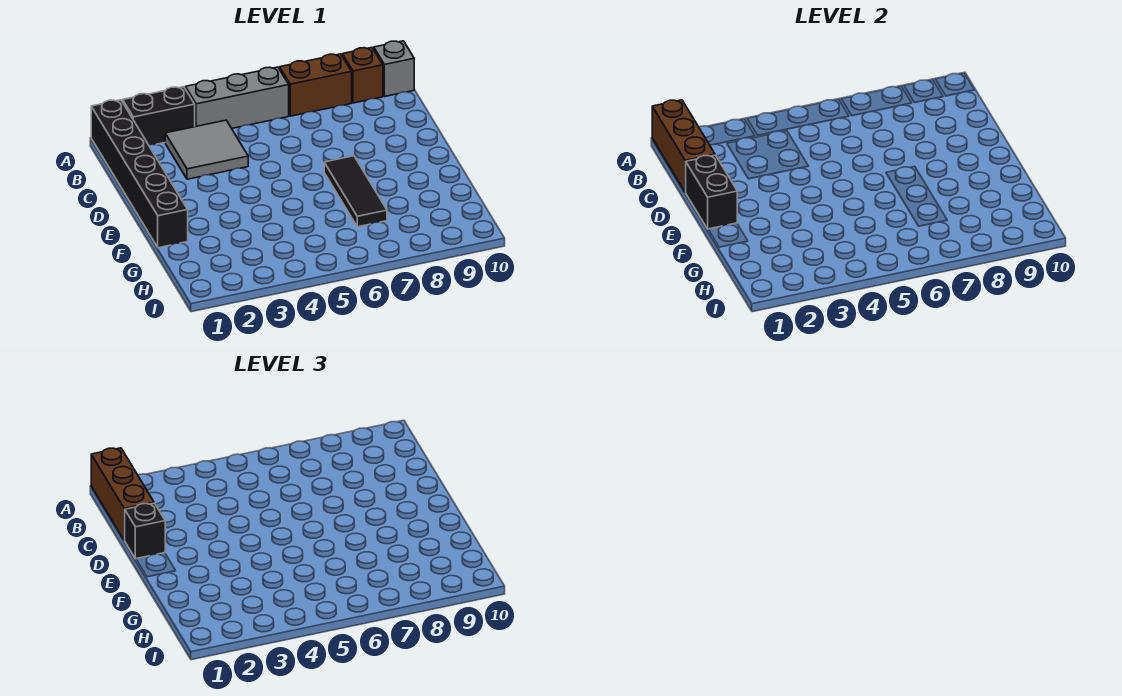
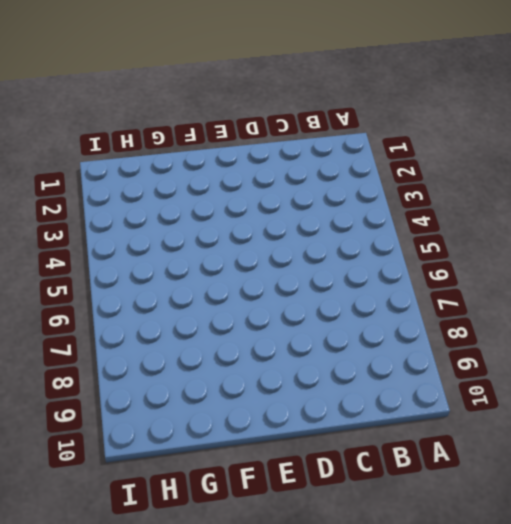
none -> black brick A1:F1 level 1
none -> black brick A2:A3 level 1
none -> grey brick A4:A6 level 1

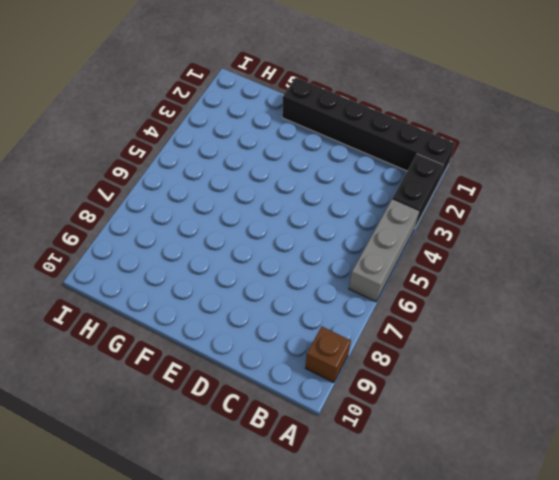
none -> brown brick A7:A8 level 1
none -> grey brick A10 level 1
none -> grey tile B3:C4 level 1

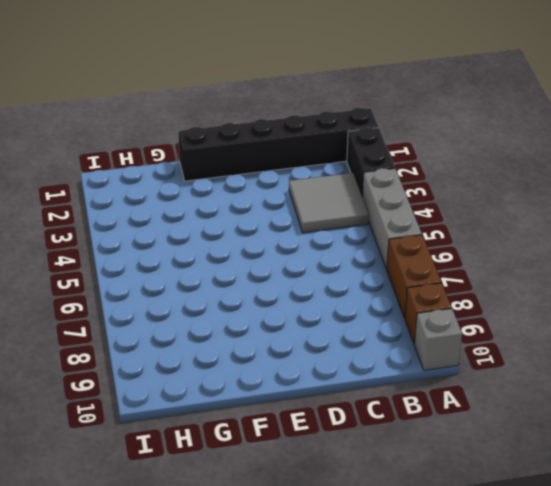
none -> black tile E7:G7 level 1
none -> brown brick A1:C1 level 2
none -> black brick D1:E1 level 2

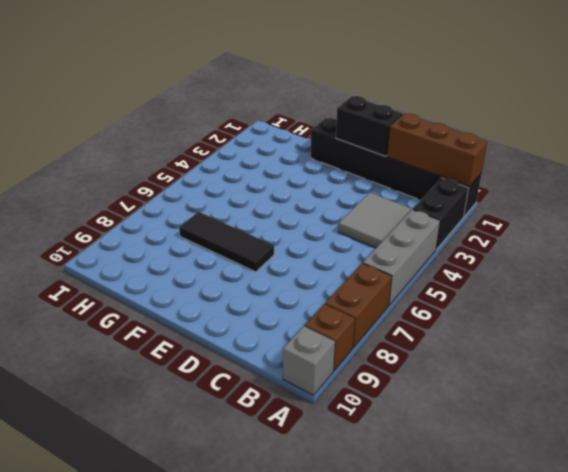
none -> brown brick A1:C1 level 3
none -> black brick D1 level 3

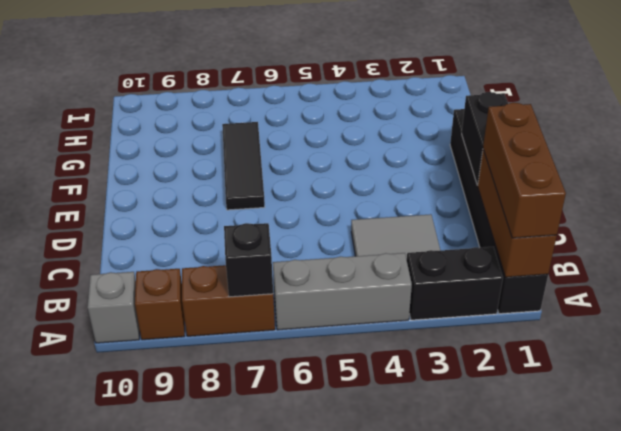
black brick A7 level 2 -> black brick D1 level 3

